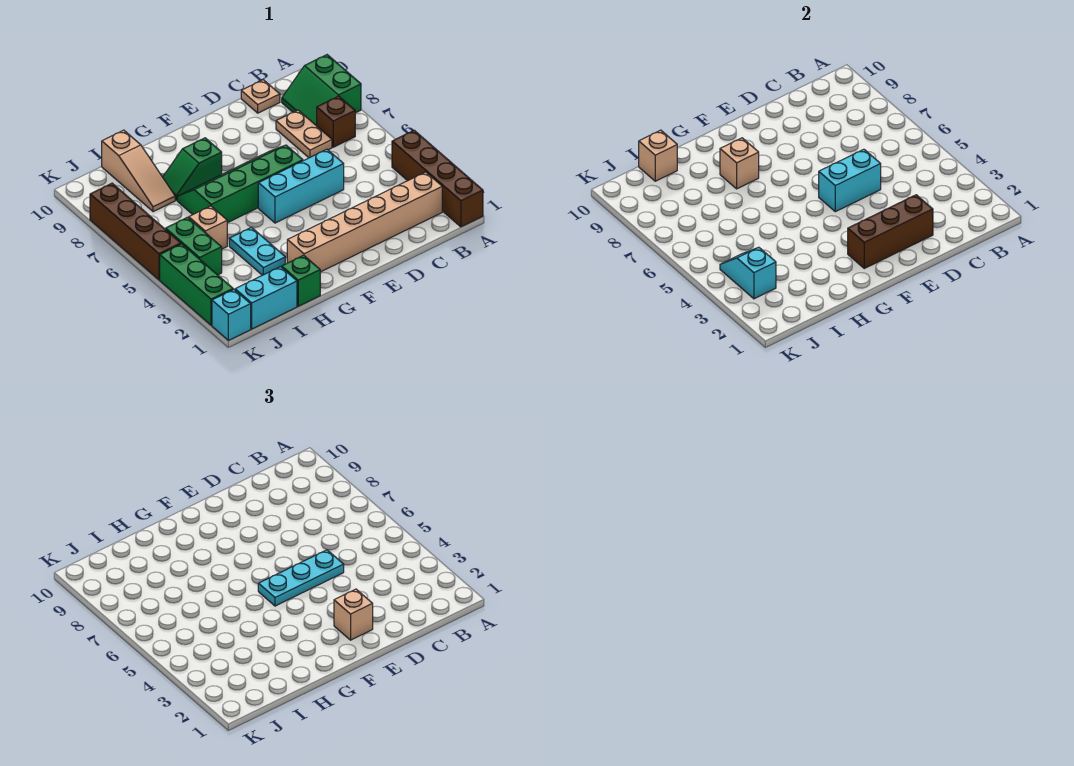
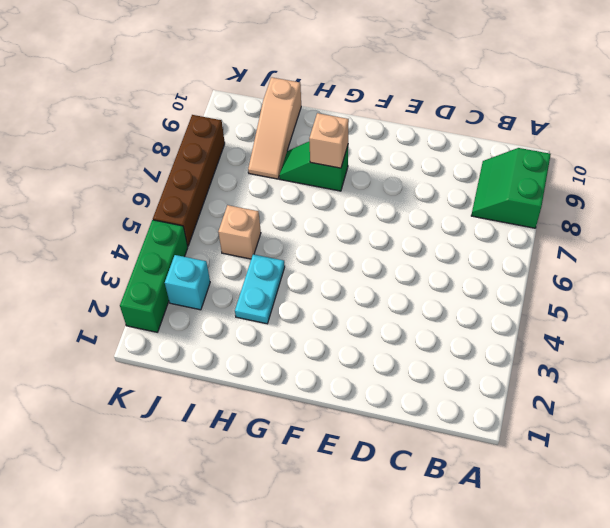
cyan brick J3 level 1 -> cyan brick K1 level 1
none -> brown brick A1:A4 level 1
none -> tan brick B2:G2 level 1
none -> brown brick B7 level 1

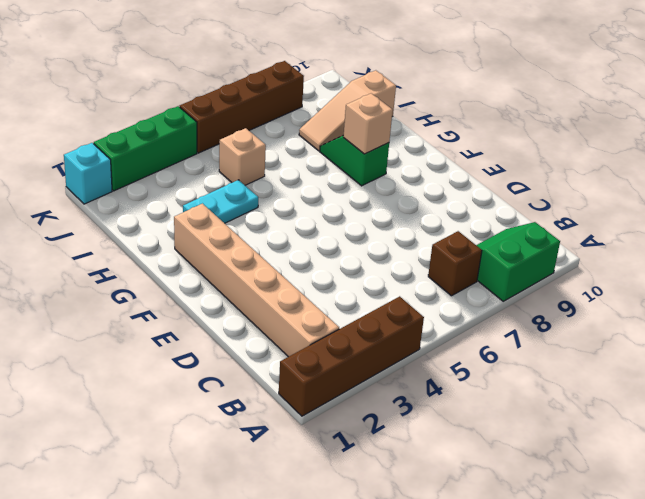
none -> tan plate C7:C8 level 1
none -> tan plate C10 level 1
none -> cyan brick D5:F5 level 1

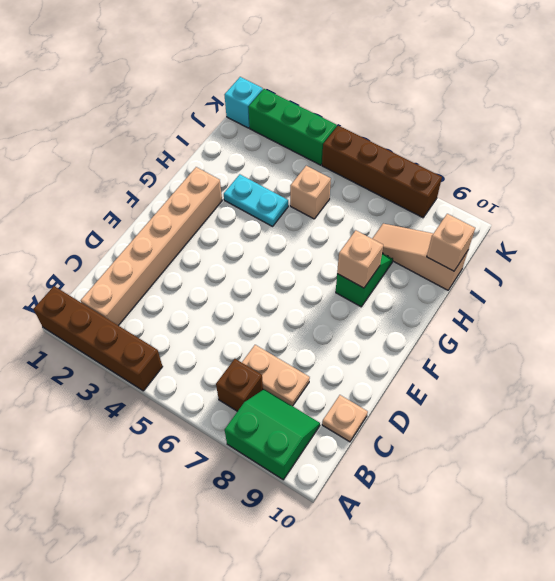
none -> cyan brick D5:F5 level 1
none -> green slope E6:H7 level 1 top 6
none -> green brick H1 level 1

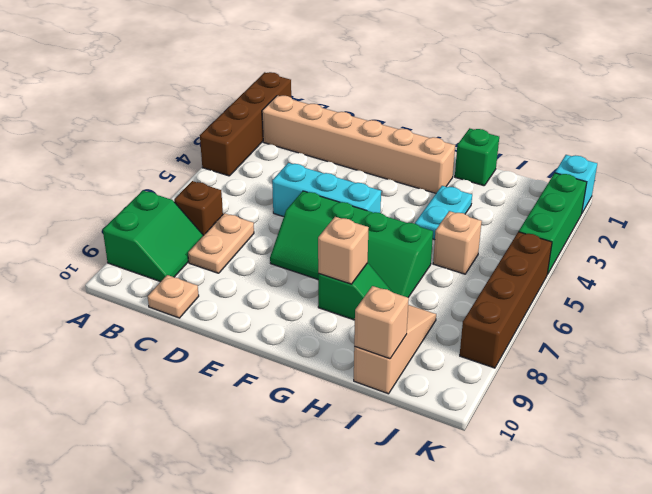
none -> cyan brick I1:J1 level 1
none -> green brick J4:J5 level 1
none -> brown brick D2:F2 level 2

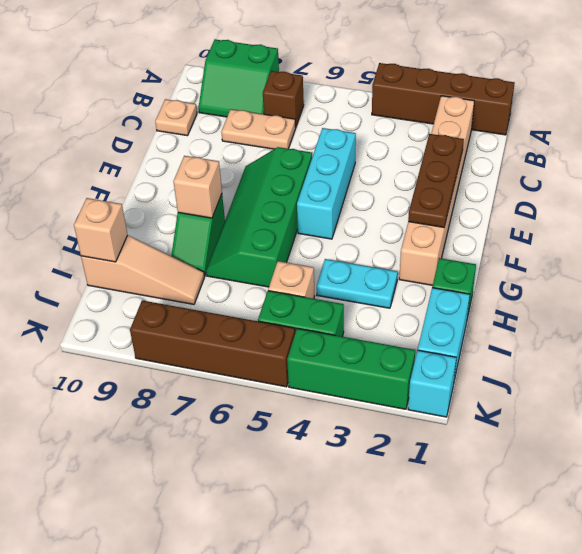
brown plate D2:F2 level 2 -> brown brick D2:F2 level 2
none -> cyan brick D5:E5 level 2
none -> cyan slope J3:J4 level 2 top 3
none -> cyan plate D5:F5 level 3

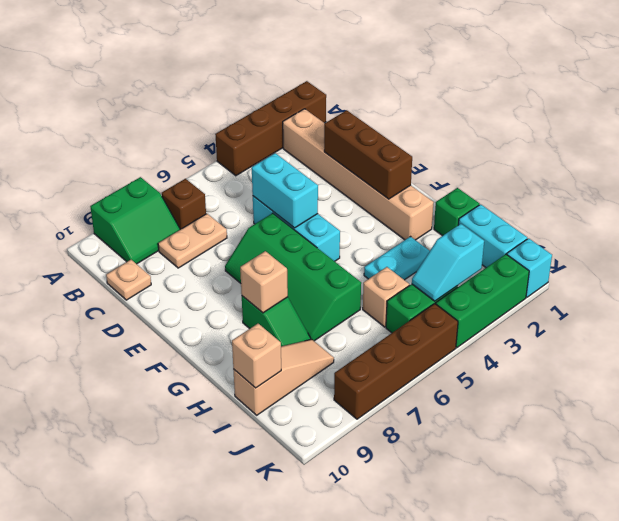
none -> cyan plate D5:F5 level 3
none -> tan brick E2 level 3

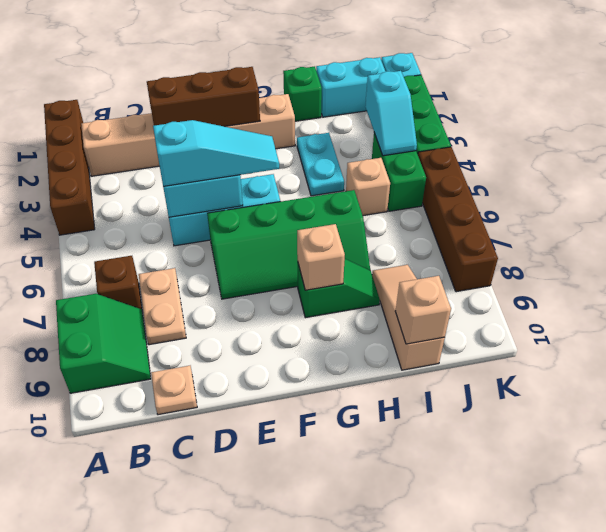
cyan slope D5:F5 level 3 top D -> cyan plate D5:F5 level 3
none -> tan brick E2 level 3

